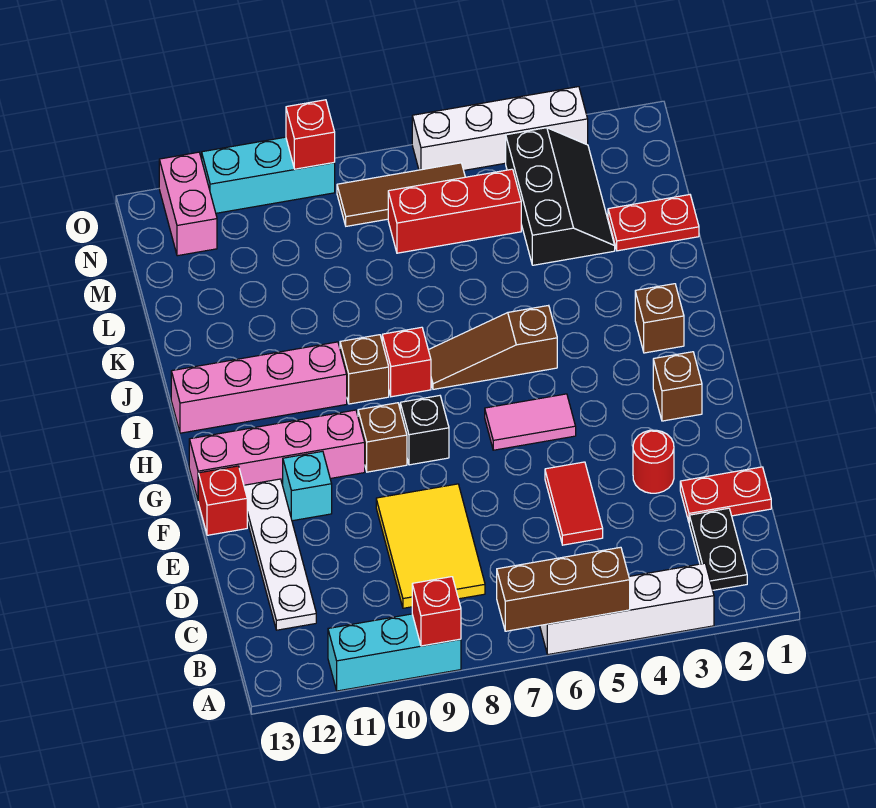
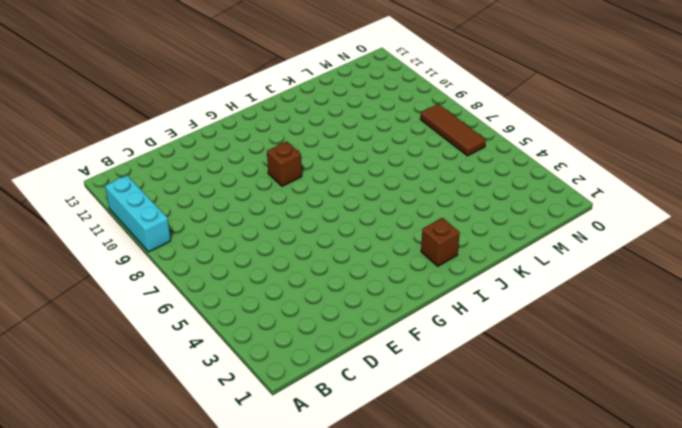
none -> white brick A3:A6 level 1
none -> black plate B2:C2 level 1
none -> yellow tile C8:E9 level 1
none -> white plate C12:F12 level 1

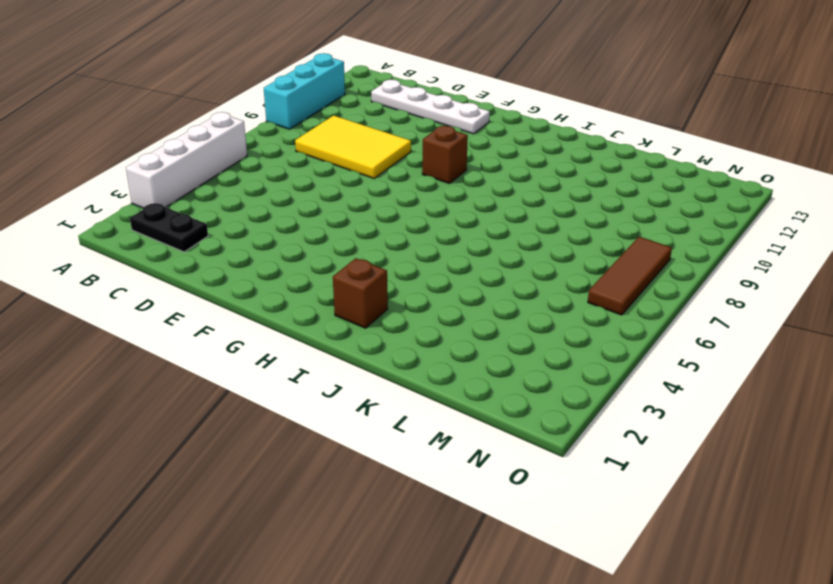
none -> red plate D1:D2 level 1
none -> red tile D5:E5 level 1
none -> red round brick E3 level 1
none -> cyan brick F11 level 1

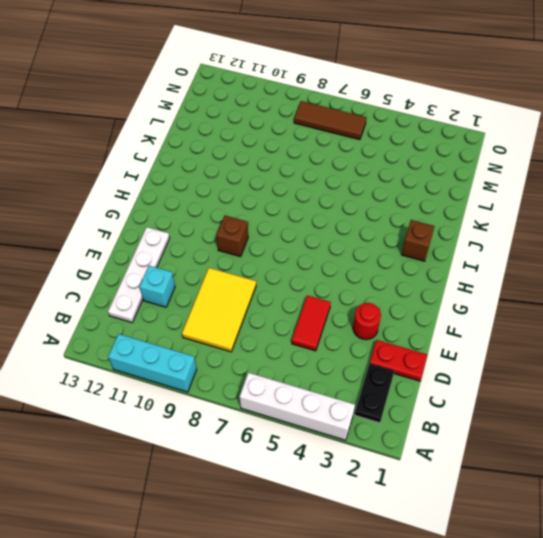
cyan brick D11 level 1 -> cyan brick F11 level 1
none -> red brick F13 level 1
none -> brown brick G2 level 1
none -> pink tile G5:G6 level 1
none -> black brick G8 level 1

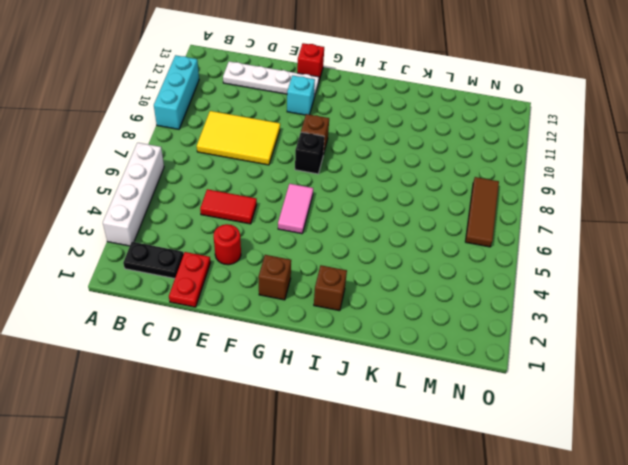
none -> pink brick G10:G13 level 1
none -> brown slope I5:I7 level 1 top 5
none -> red brick I8 level 1
none -> brown brick I9 level 1

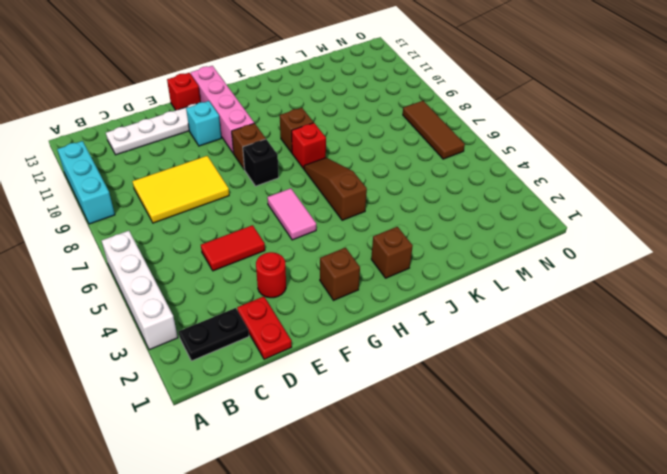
none -> pink brick I10:I13 level 1
none -> red plate L1:L2 level 1
none -> black slope L3:N4 level 1 top 4
none -> red brick M5:M7 level 1

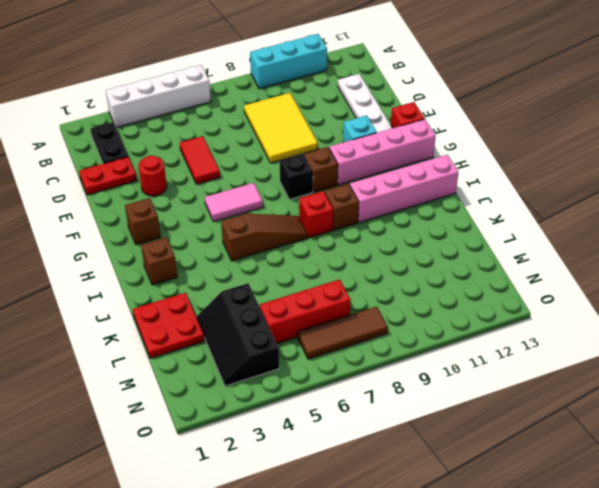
red plate K1:L2 level 1 -> red plate L1:L2 level 1
none -> pink brick N12:O12 level 1
none -> white brick O3:O6 level 1
none -> cyan brick O9:O11 level 1
none -> brown brick A5:A7 level 2

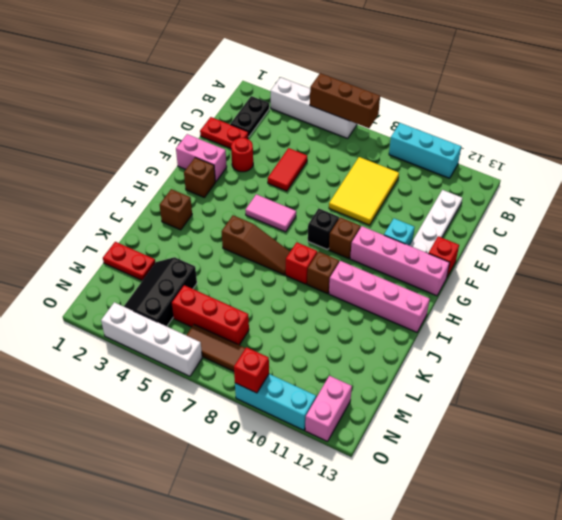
pink brick F1:F2 level 1 -> none
none -> red brick A9 level 2

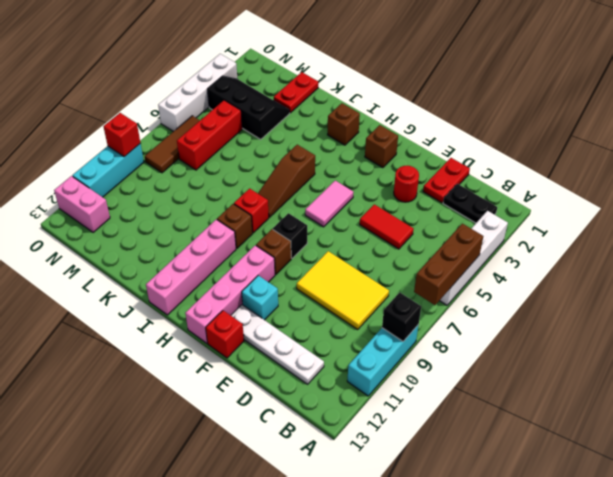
black brick A9 level 2 -> red brick A9 level 2

